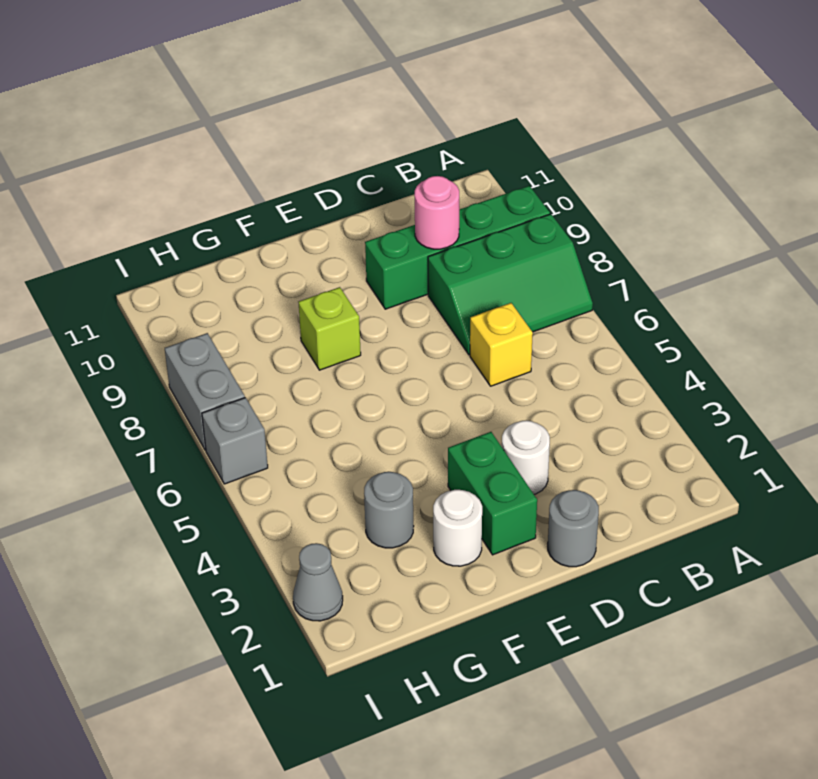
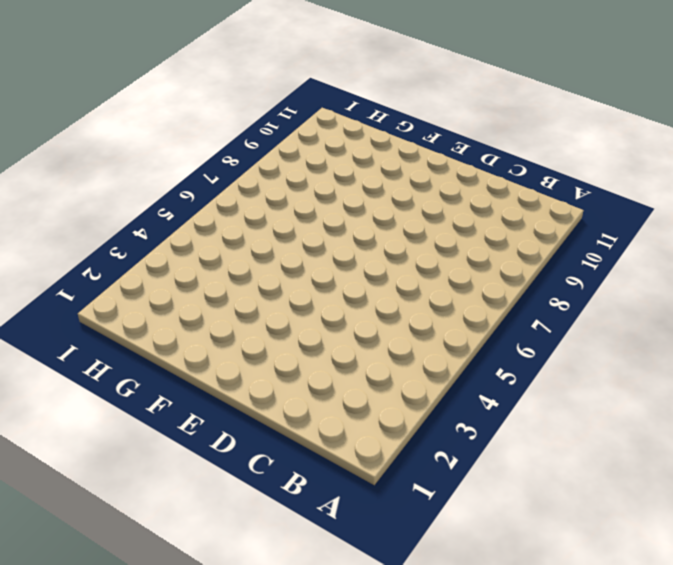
none -> green slope A7:C8 level 1 top 8
none -> green brick A9:D9 level 1
none -> yellow brick C6 level 1

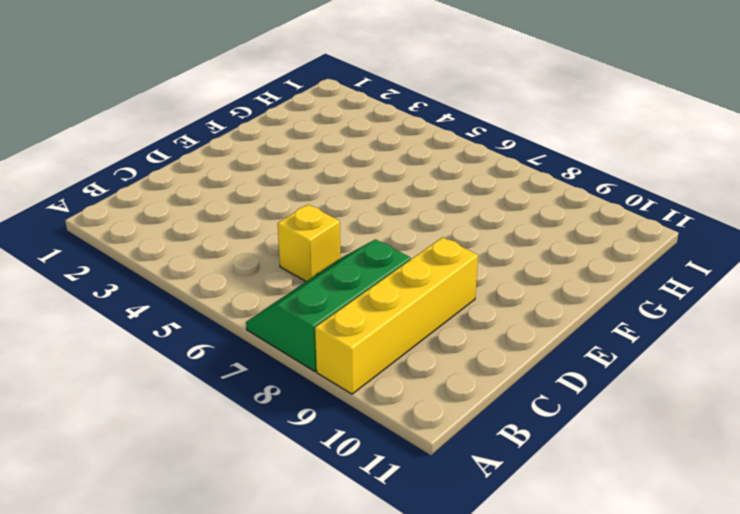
yellow brick A9:D9 level 1 -> green brick A9:D9 level 1
none -> grey round brick D1 level 1
none -> white round brick D3 level 1
none -> green brick E2:E3 level 1

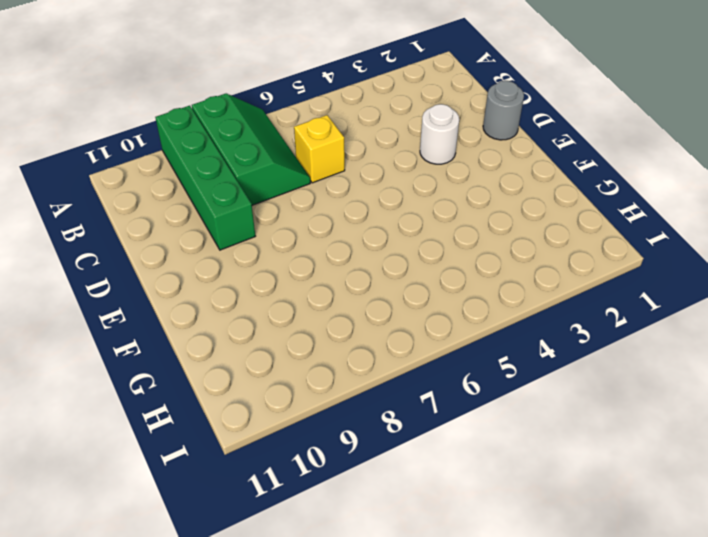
none -> green brick E2:E3 level 1
none -> white round brick F2 level 1
none -> lime brick F8 level 1

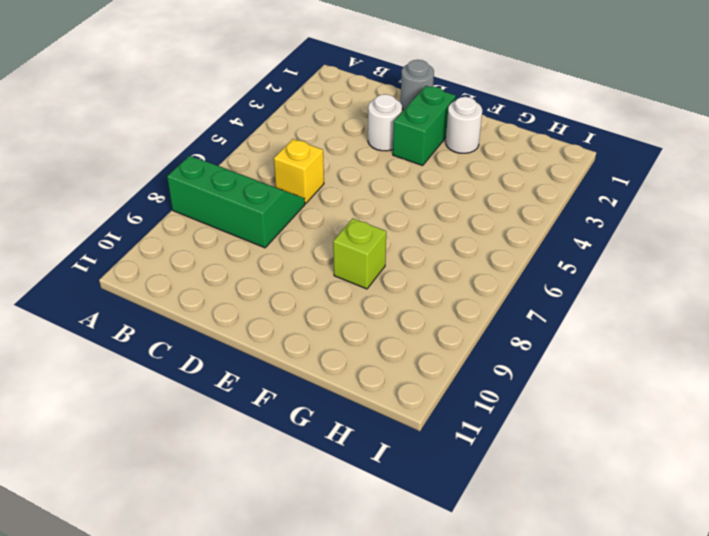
none -> green brick A9:D9 level 1
none -> grey round brick G3 level 1
none -> grey cone I2 level 1

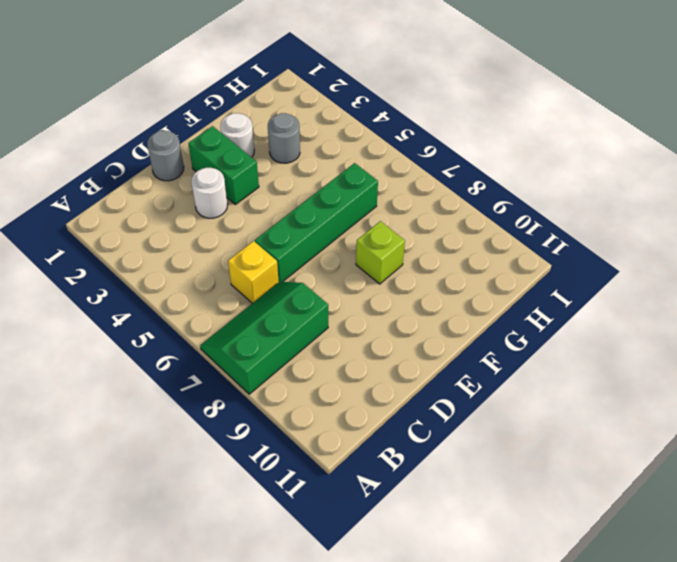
green brick D6:G6 level 1 -> green brick A9:D9 level 1
none -> grey cone I2 level 1
none -> grey brick I6 level 1
none -> grey brick I7:I8 level 1

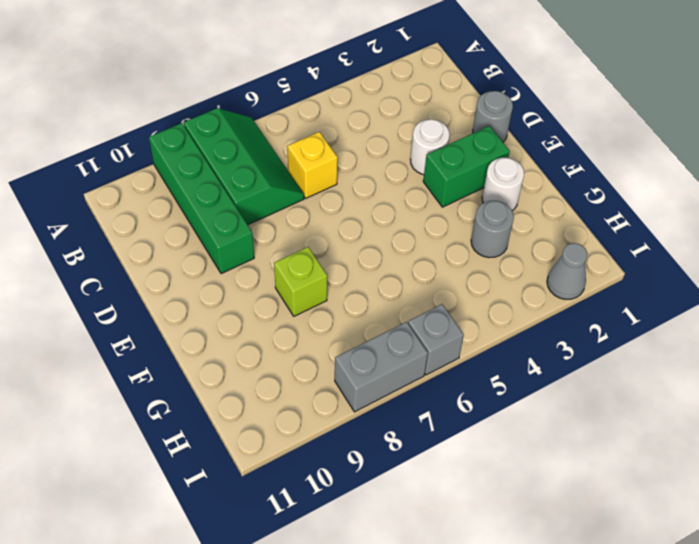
none -> pink round brick C9 level 2

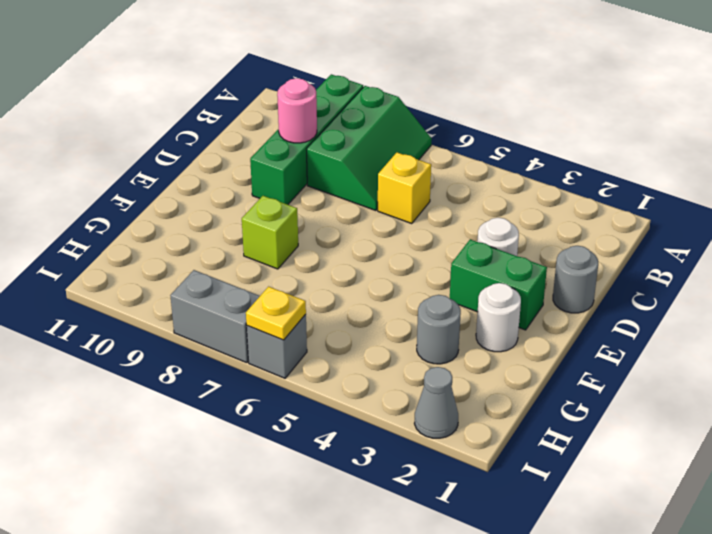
yellow plate I6 level 2 -> none

